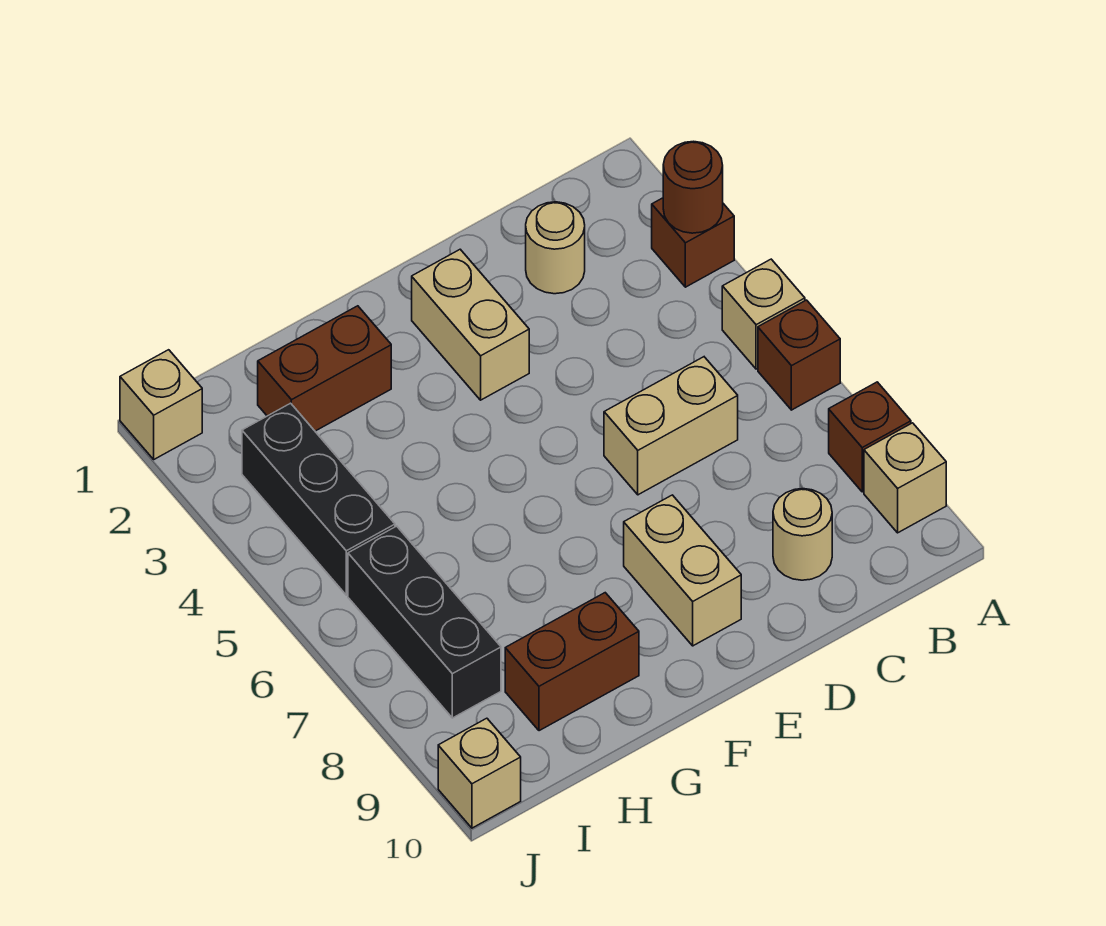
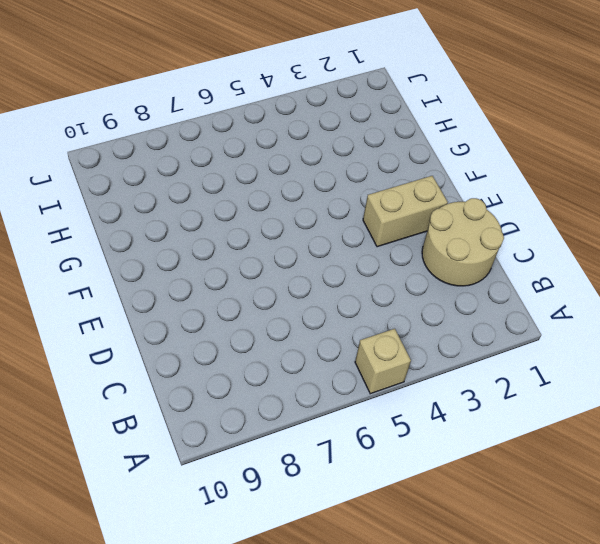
tan round brick C1:D2 level 1 -> tan round brick C2 level 1
none -> brown brick A3 level 1
none -> brown brick A6 level 1
none -> brown brick A8 level 1

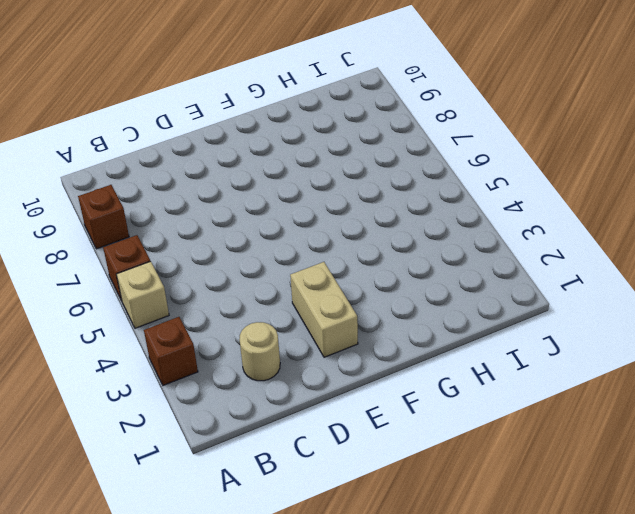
none -> tan brick A9 level 1
none -> tan brick C6:D6 level 1
none -> tan round brick C9 level 1

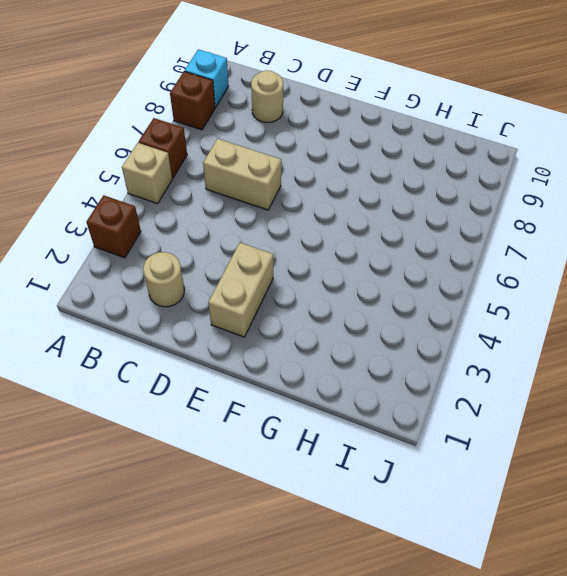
cyan brick A9 level 1 -> tan brick A9 level 1
none -> tan brick E8:E9 level 1
none -> brown brick G2:H2 level 1
none -> brown brick G9:H9 level 1

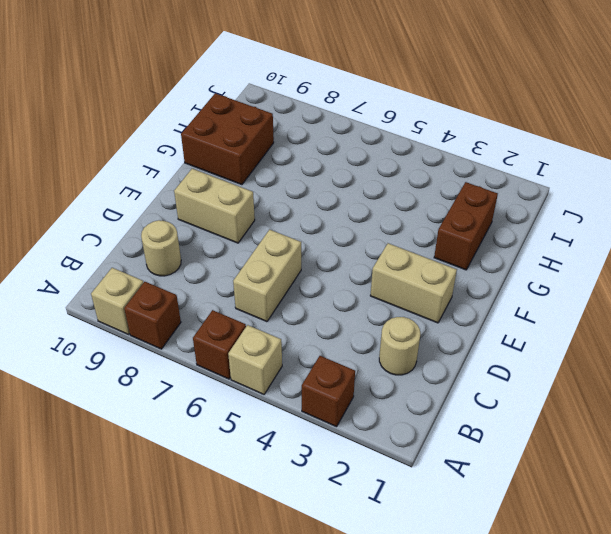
brown brick G9:H10 level 1 -> brown brick G9:H9 level 1
none -> black brick I3:I5 level 1
none -> black brick I6:I8 level 1
none -> tan brick J1 level 1

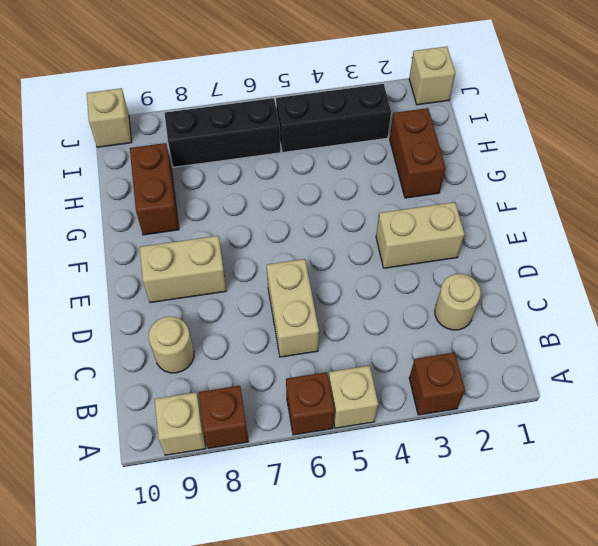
none -> brown round brick A3 level 2

